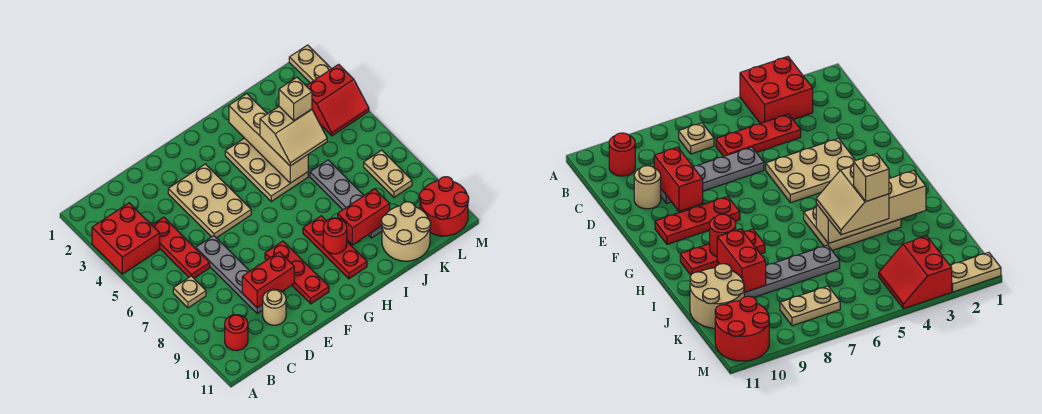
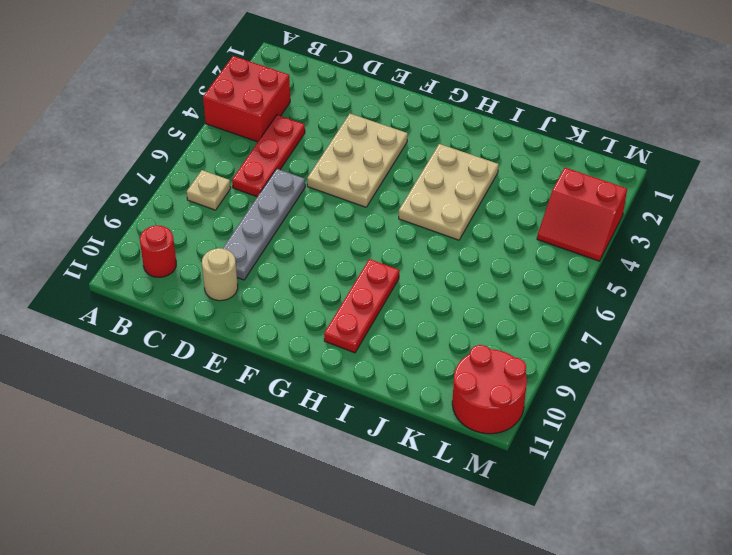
none -> red plate F8:F10 level 1
none -> grey plate J6:J9 level 1
none -> tan round brick J10:K11 level 1

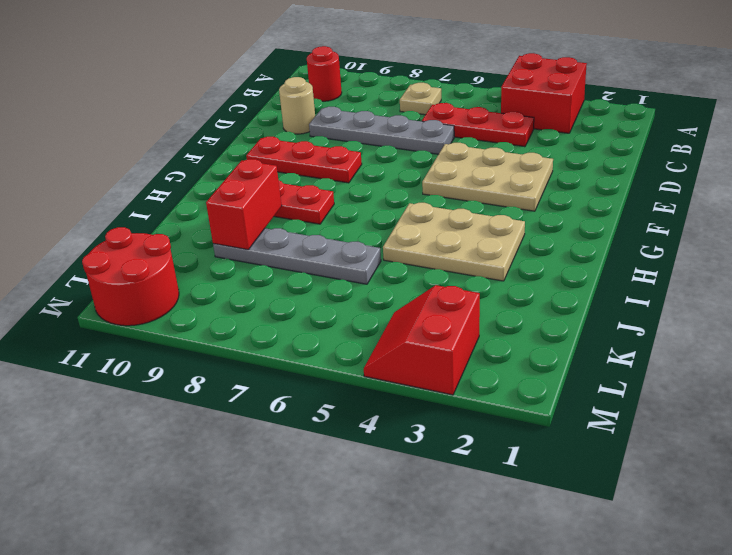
none -> tan round brick J10:K11 level 1
none -> tan plate L7:L8 level 1
none -> tan plate M1:M2 level 1

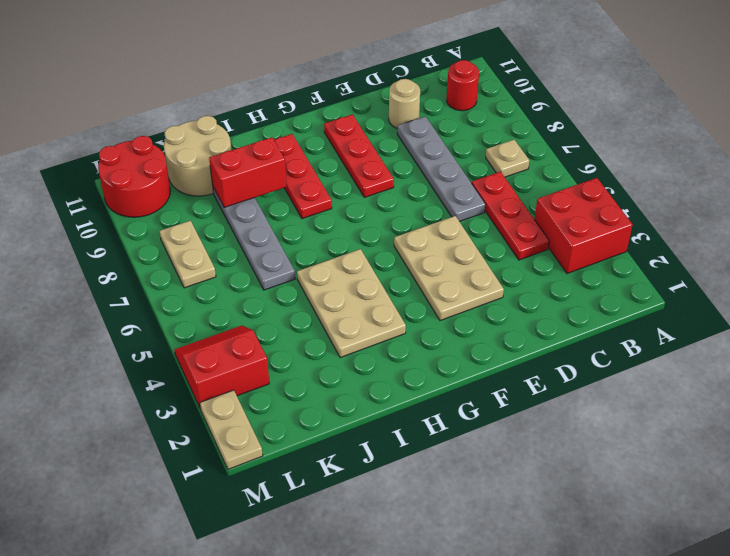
none -> red brick D9:E9 level 2
none -> red round brick H9 level 2
none -> tan brick I2:I5 level 2

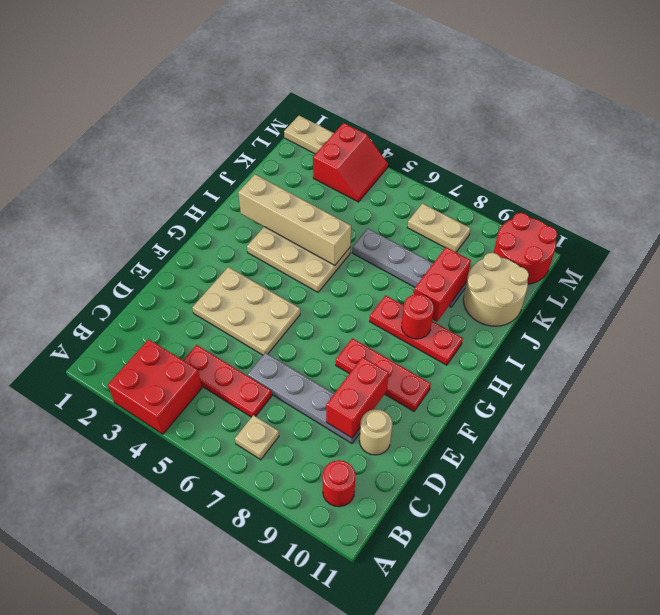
none -> tan slope I4:J5 level 3 top 4
none -> tan brick J4 level 4

